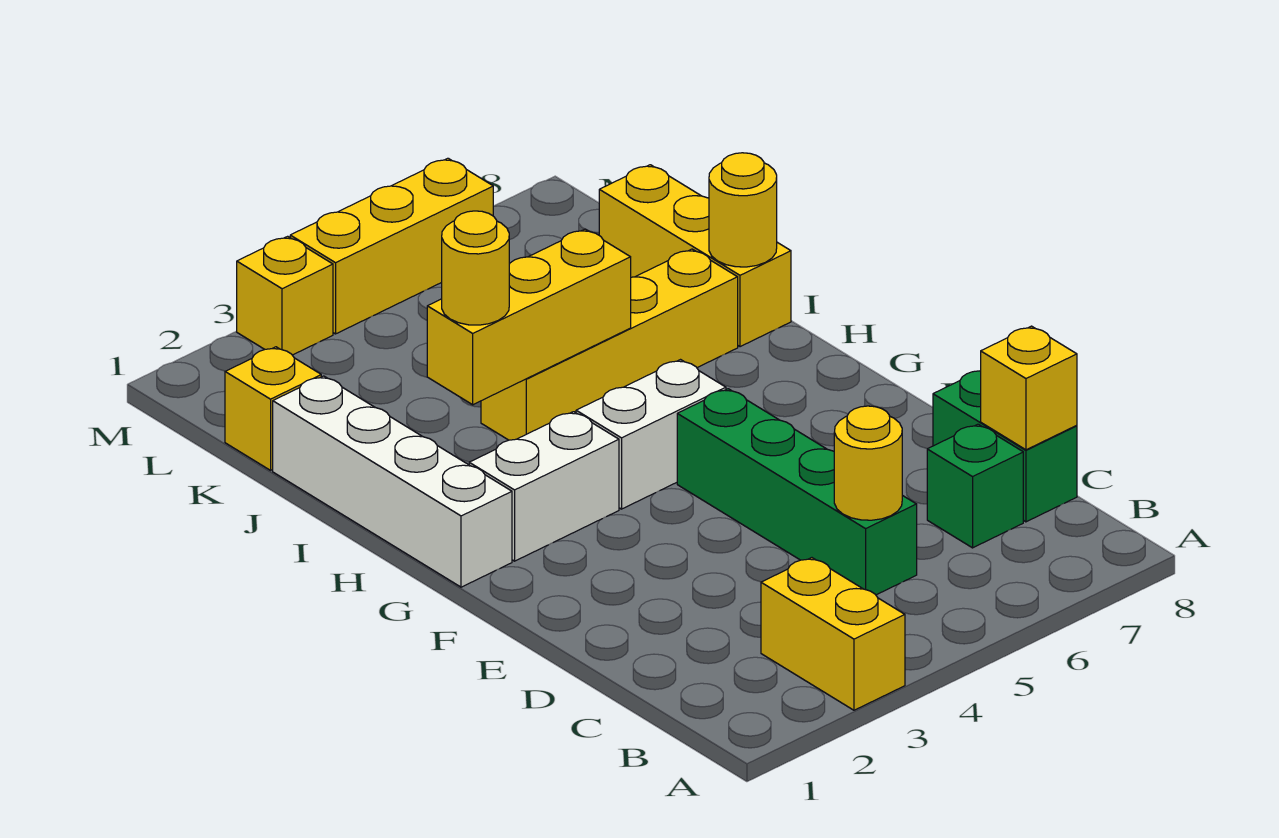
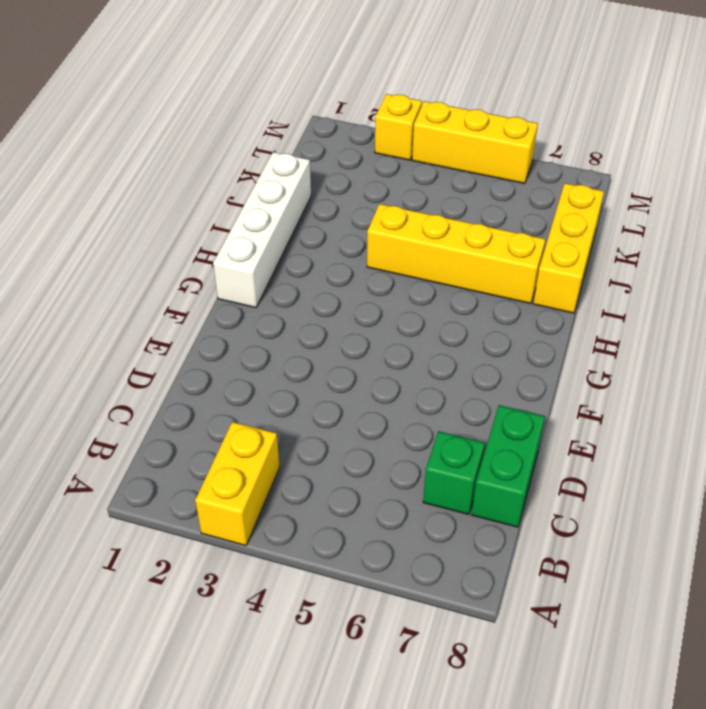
none -> green brick C5:F5 level 1
none -> white brick G2:G3 level 1
none -> white brick G4:G5 level 1

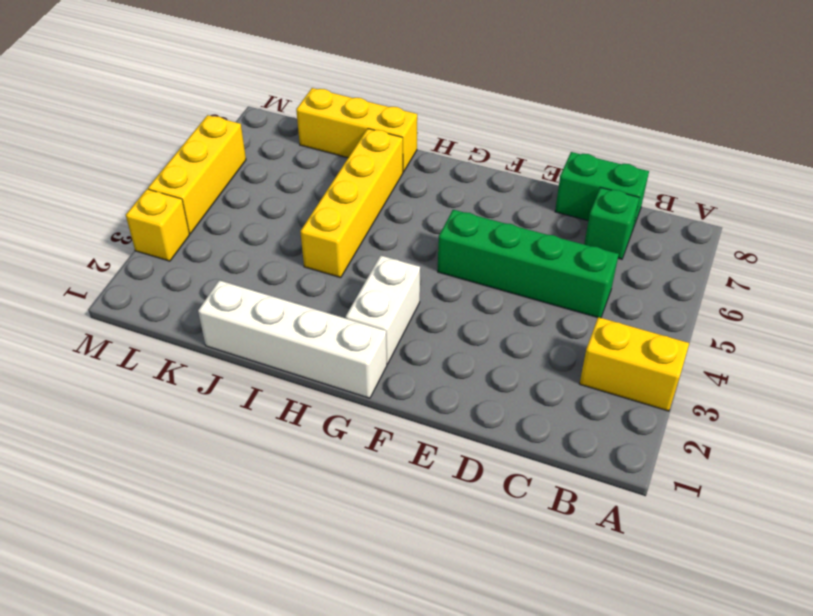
none -> white brick G4:G5 level 1
none -> yellow brick K1 level 1
none -> yellow round brick C5 level 2

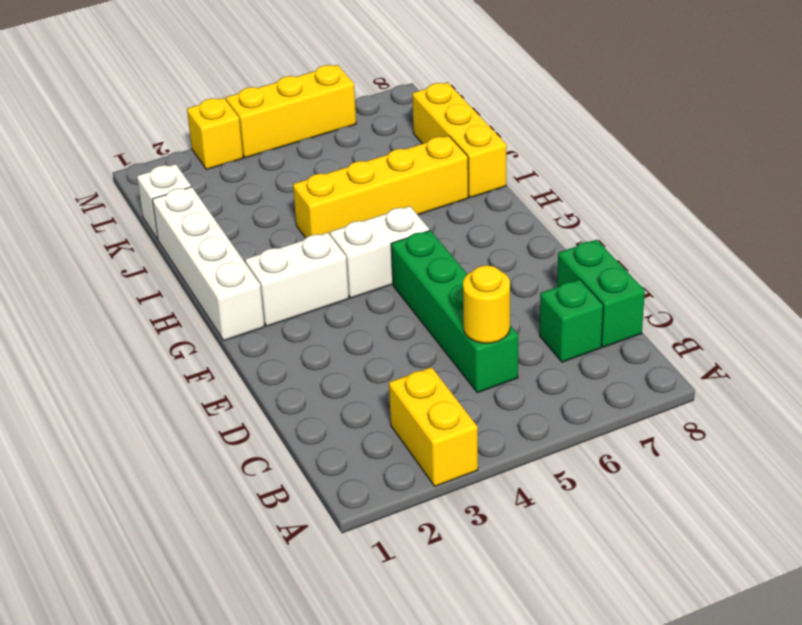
white brick K1 level 1 -> yellow brick K1 level 1
none -> yellow brick C8 level 2
none -> yellow brick I3:I5 level 2
none -> yellow round brick I8 level 2

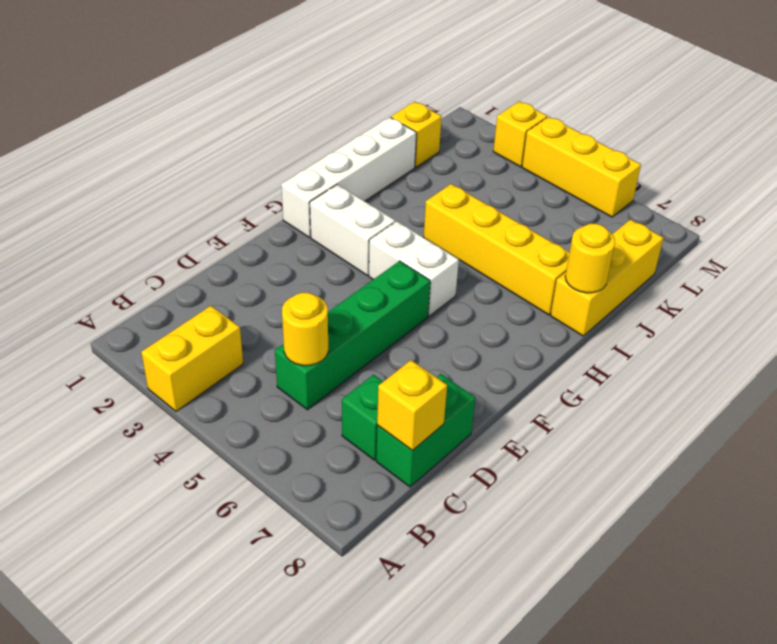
none -> yellow brick I3:I5 level 2
none -> yellow round brick I3 level 3

